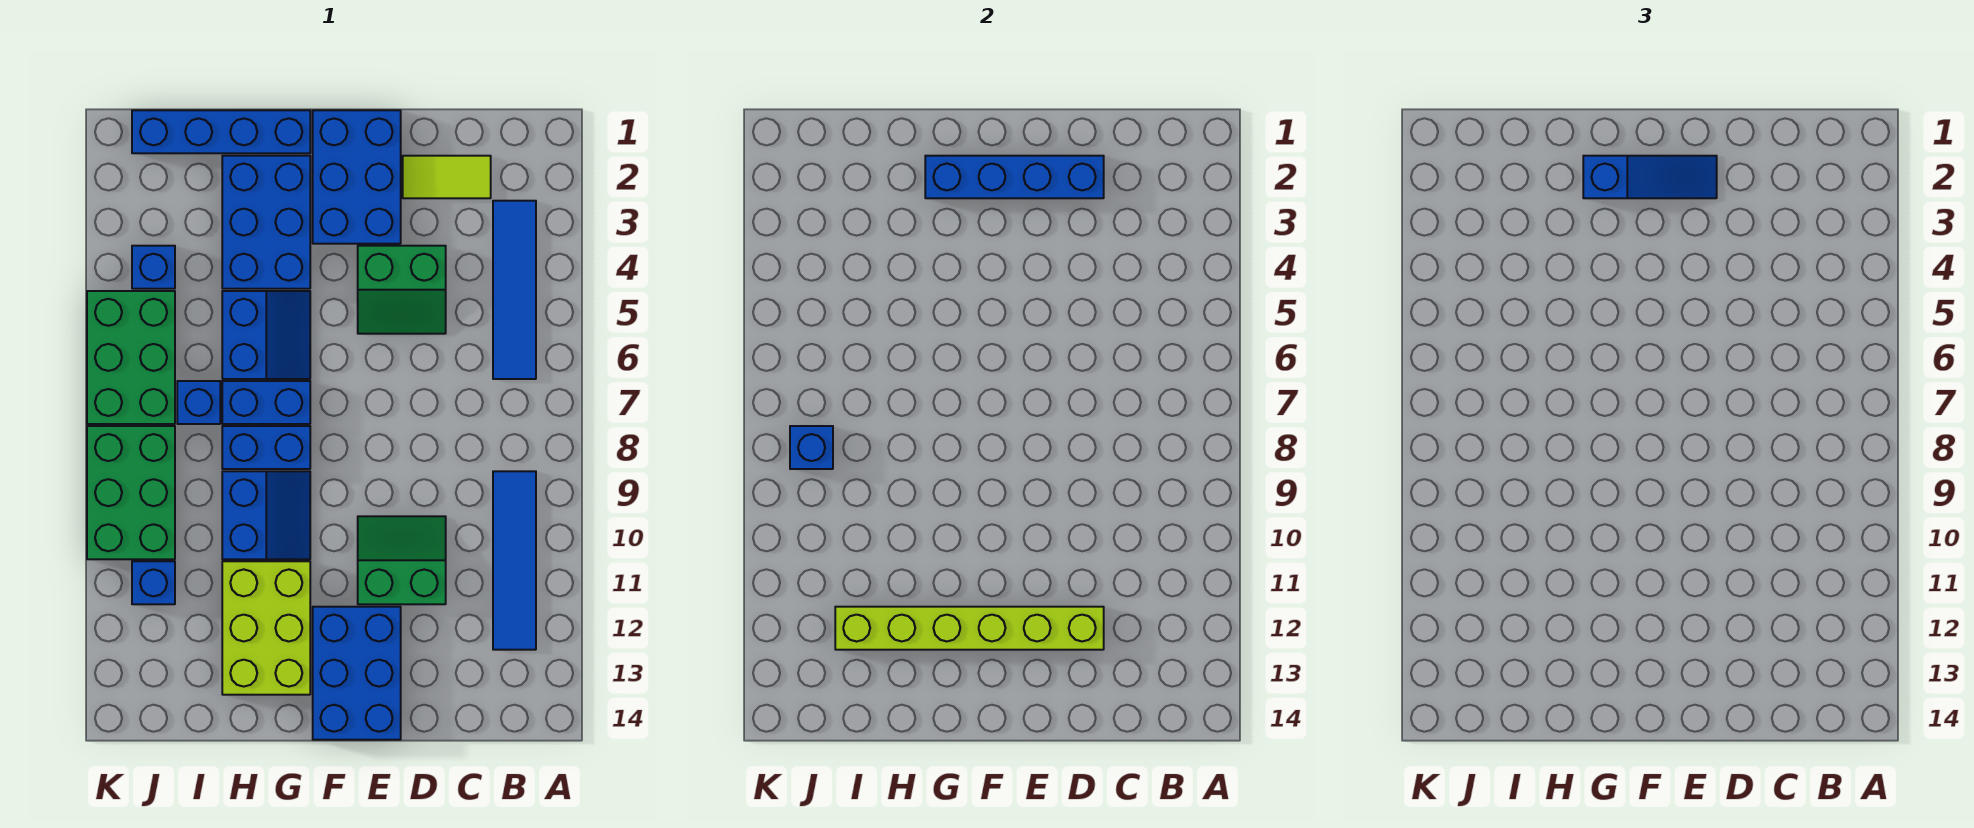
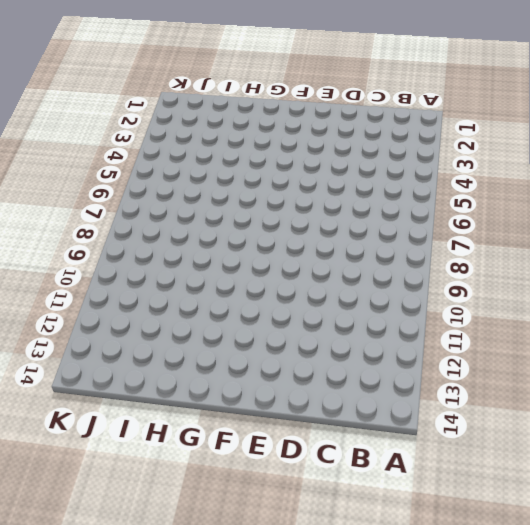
none -> blue tile B3:B6 level 1
none -> blue tile B9:B12 level 1
none -> lime tile C2:D2 level 1

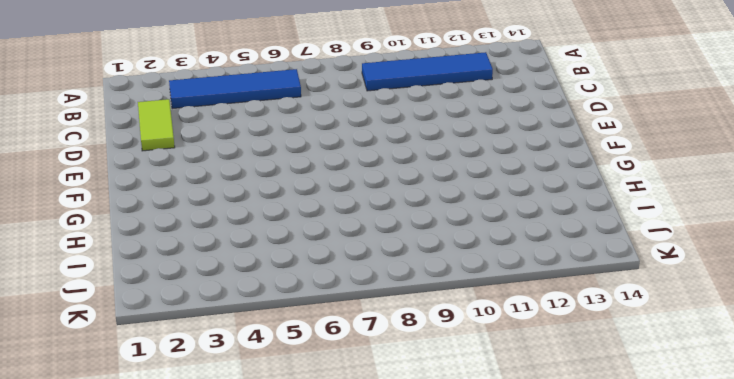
none -> green slope D4:E5 level 1 top 4
none -> green slope D10:E11 level 1 top 11
none -> blue brick E1:F3 level 1

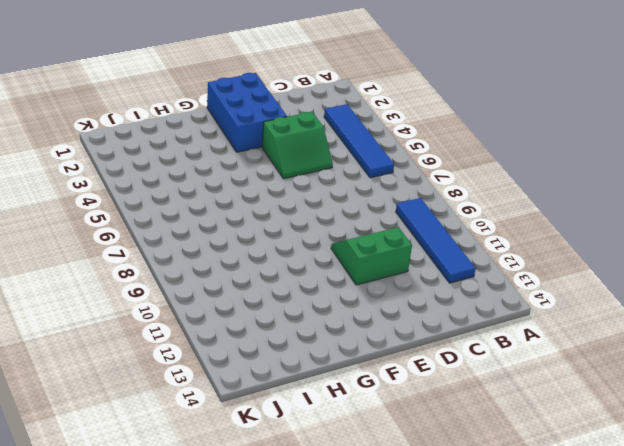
none -> lime tile C2:D2 level 1
none -> blue brick E12:F14 level 1
none -> blue brick G1:J1 level 1

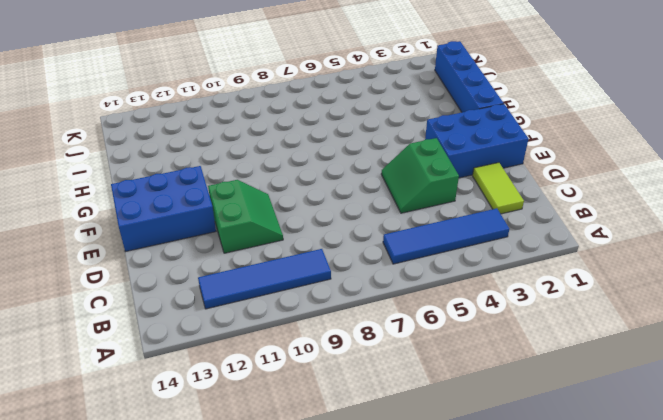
none -> blue brick G2:H4 level 1
none -> blue slope G5:H6 level 1 top H
none -> blue brick G7:H7 level 1

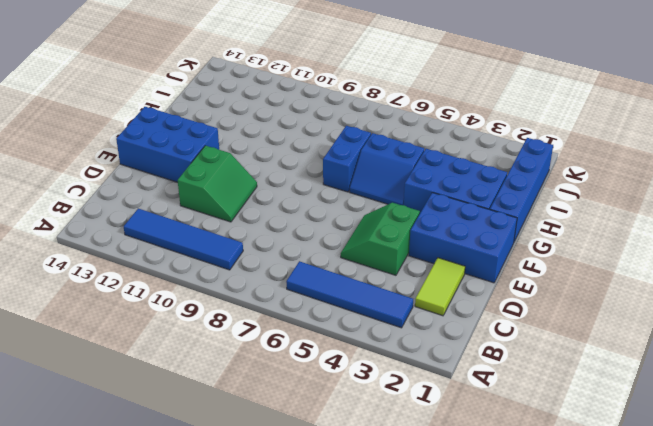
none -> blue brick G8:H8 level 1
none -> blue slope G9:H10 level 1 top H
none -> lime brick G11:H13 level 1

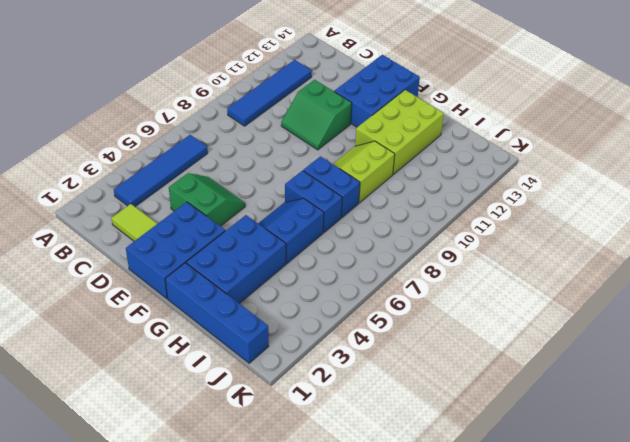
lime slope G9:H10 level 1 top H -> blue slope G9:H10 level 1 top H
none -> blue brick I7 level 1
none -> blue brick J4 level 1
none -> green brick J5:K7 level 1

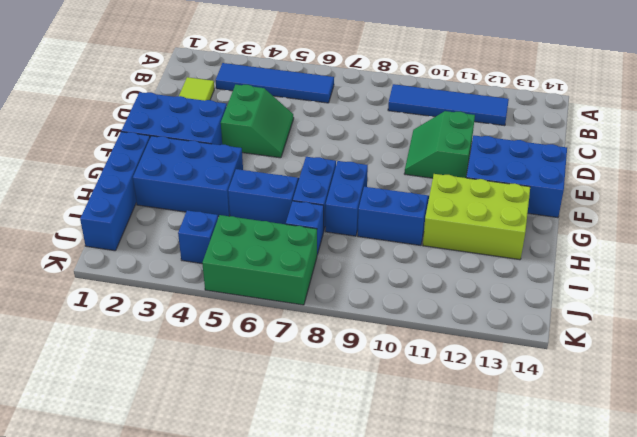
none -> green brick J8:K10 level 1
none -> blue brick J11 level 1
none -> blue brick D2:G2 level 2

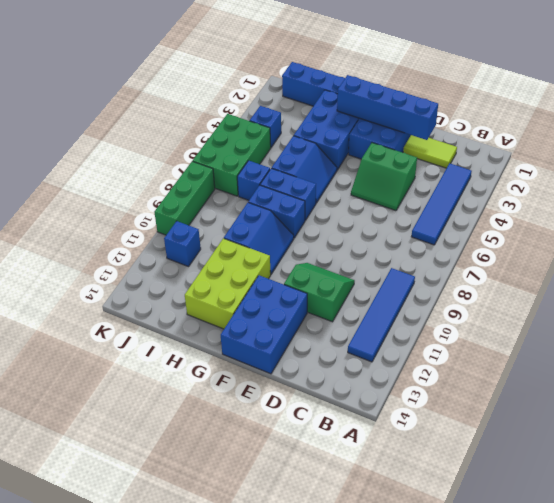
green brick K8:K10 level 1 -> green brick J8:K10 level 1
none -> lime brick D12:I12 level 2
none -> blue brick J8 level 2
none -> blue slope E2:G2 level 3 top G

